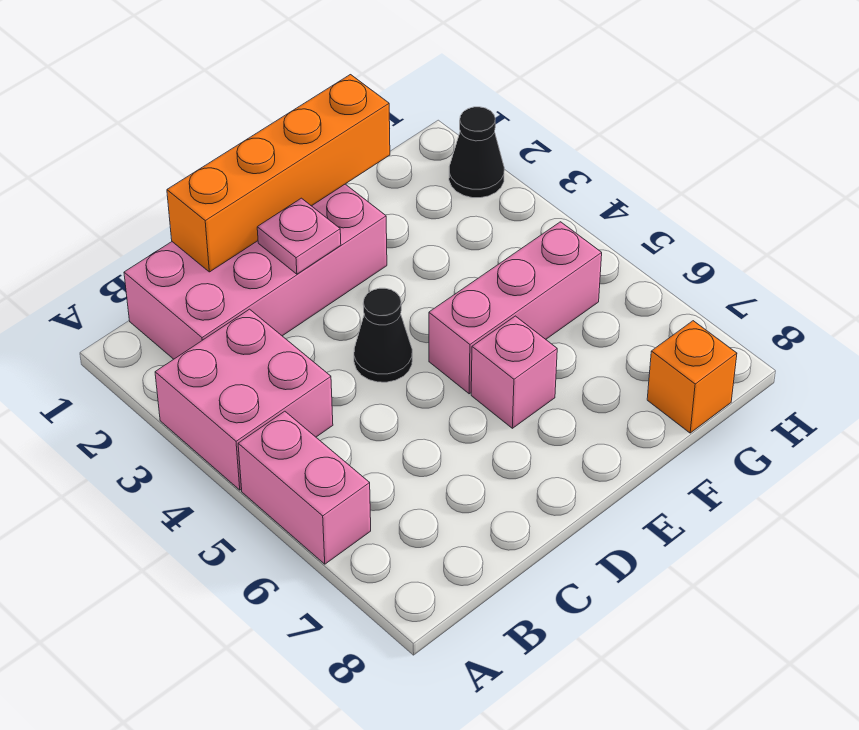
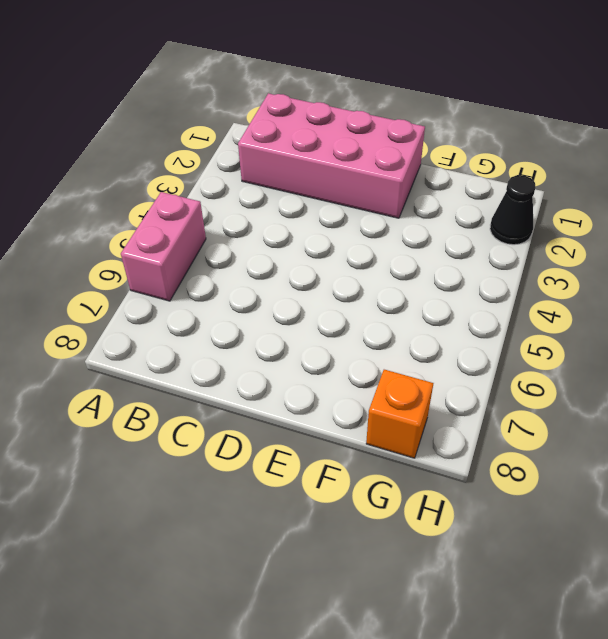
none -> pink brick A3:B4 level 1
none -> black cone D4 level 1

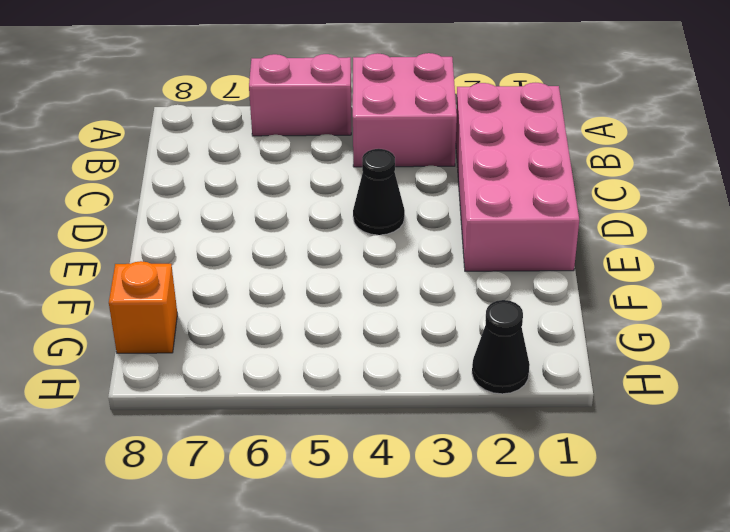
none -> pink brick E5:G5 level 1
none -> pink brick E6 level 1

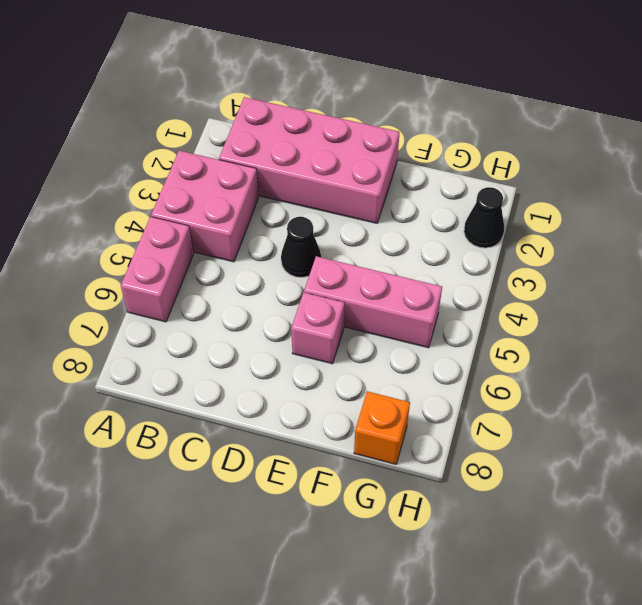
none -> orange brick C1:F1 level 2
none -> pink plate D2 level 2

